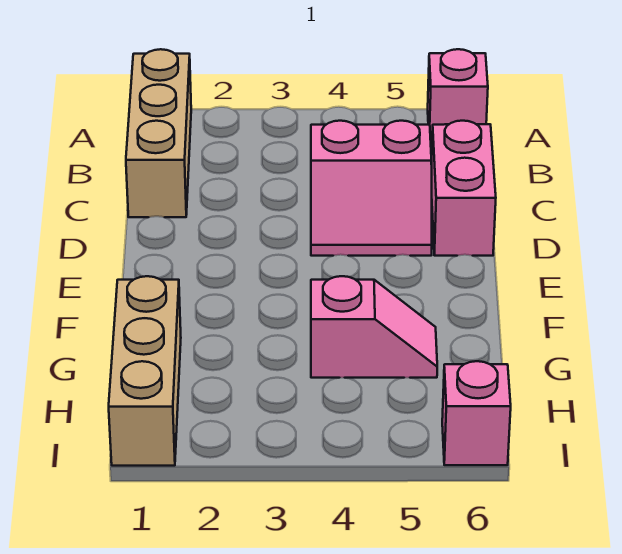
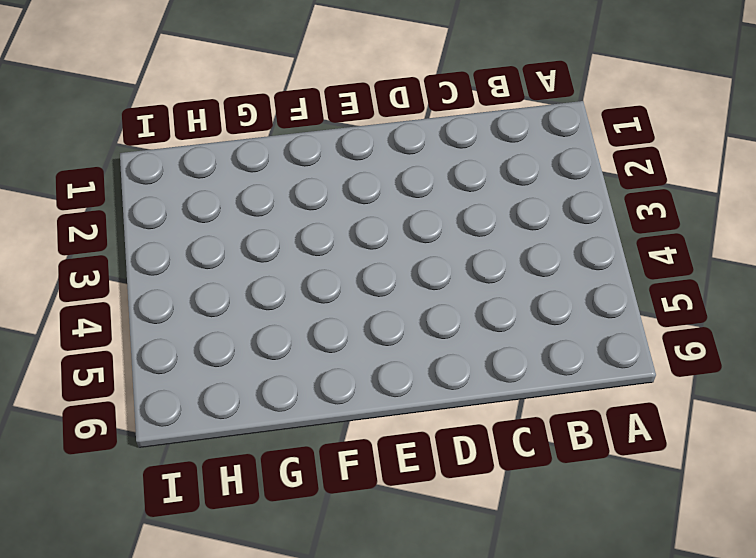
none -> tan brick A1:C1 level 1
none -> pink brick A6 level 1

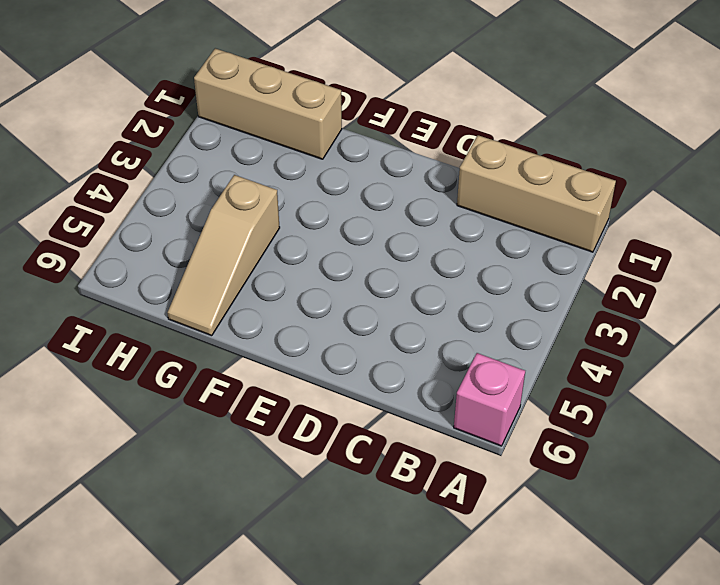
tan slope G4:G6 level 1 top 4 -> pink slope G4:G5 level 1 top 4
none -> pink slope C4:D5 level 1 top C
none -> pink brick C6:D6 level 1

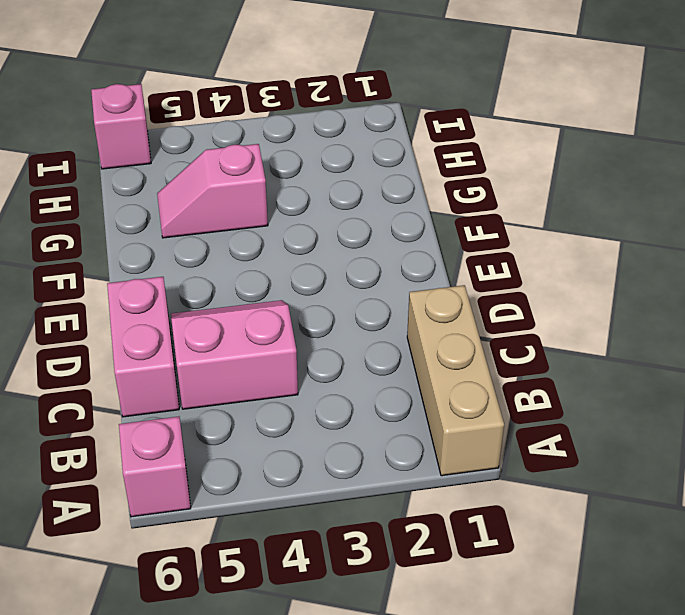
none -> tan brick G1:I1 level 1

